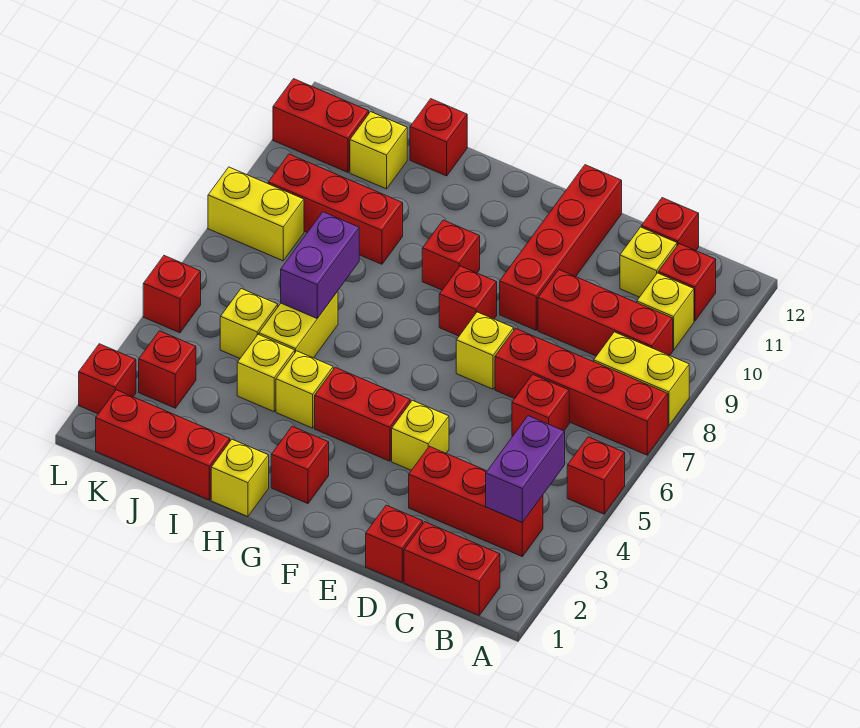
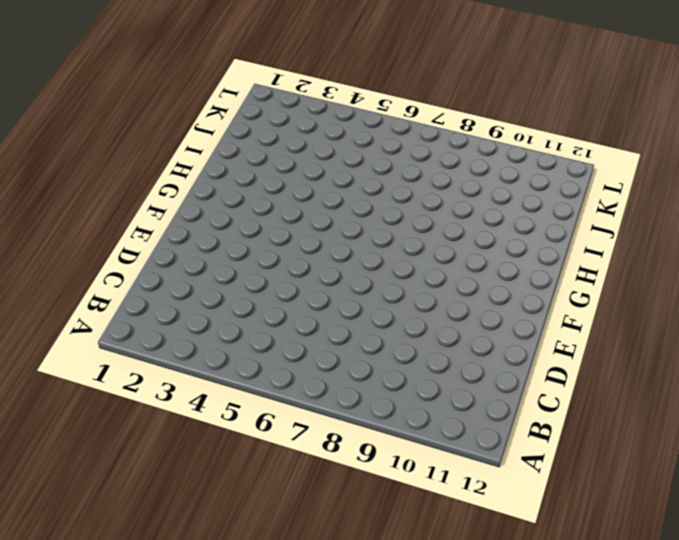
none -> red brick A5 level 1
none -> red brick A7:D7 level 1
none -> yellow brick A8:B8 level 1
none -> red brick B1:C1 level 1

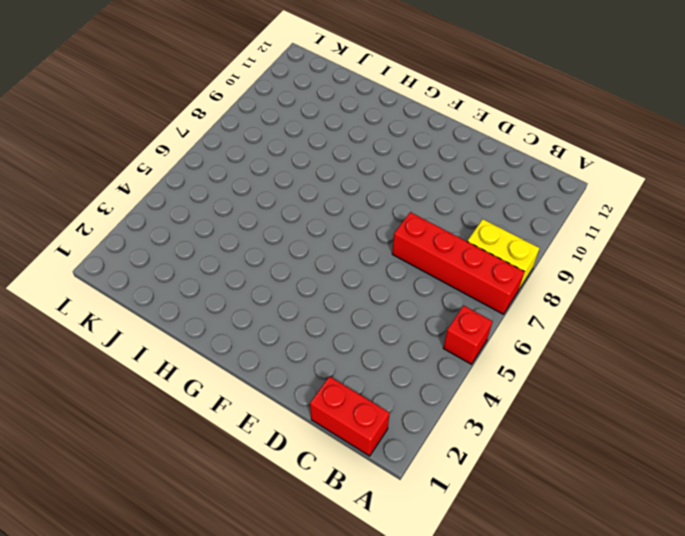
none -> red brick B3:D3 level 1
none -> red brick B9:D9 level 1
none -> yellow brick B10 level 1
none -> red brick B11 level 1

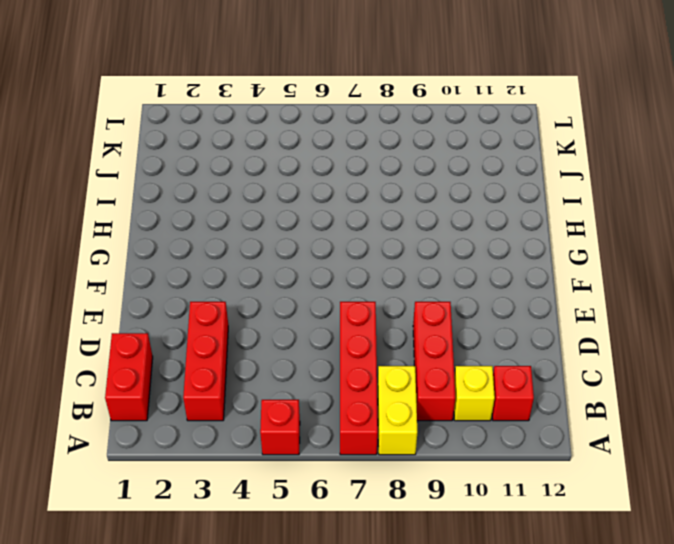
none -> red brick C6 level 1
none -> yellow brick C11 level 1
none -> red brick C12 level 1
none -> red brick D1 level 1

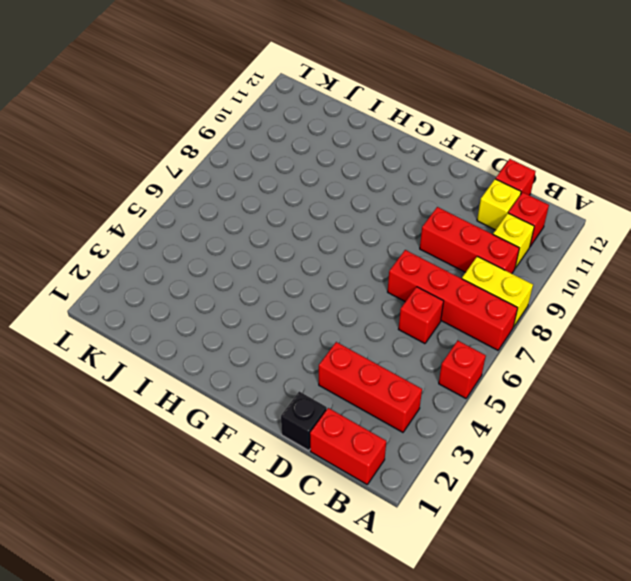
black brick D1 level 1 -> red brick D1 level 1
none -> yellow brick E4 level 1
none -> yellow brick E7 level 1
none -> red brick E9:E12 level 1
none -> red brick F4:G4 level 1

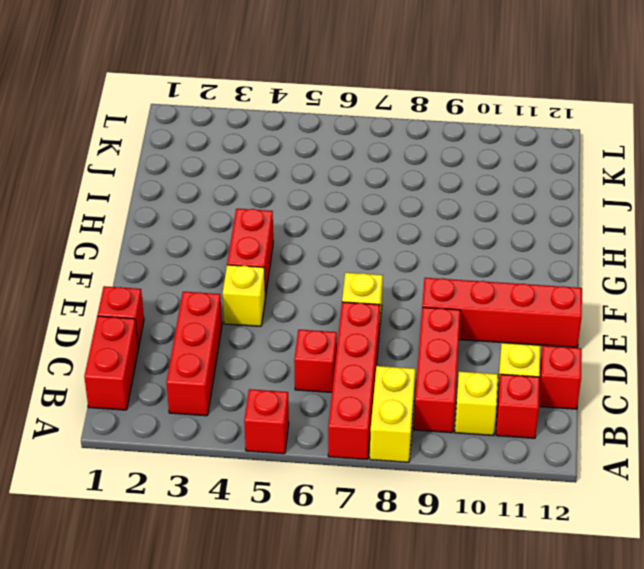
none -> red brick F8 level 1
none -> red brick G2 level 1
none -> red brick G9 level 1
none -> yellow brick H1 level 1

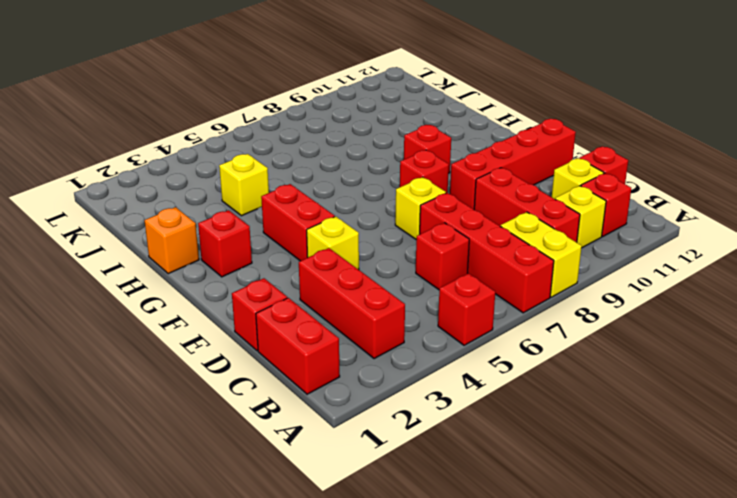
orange brick H1 level 1 -> yellow brick H1 level 1
none -> yellow brick H4 level 1
none -> red brick I1:K1 level 1
none -> yellow brick I5:I6 level 1
none -> red brick I9:K9 level 1

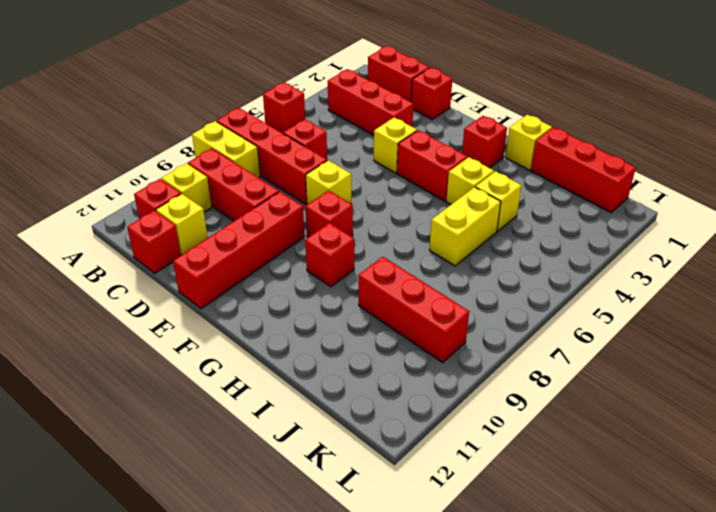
none -> red brick I12 level 1
none -> yellow brick J5 level 1
none -> yellow brick J11 level 1
none -> red brick K3 level 1

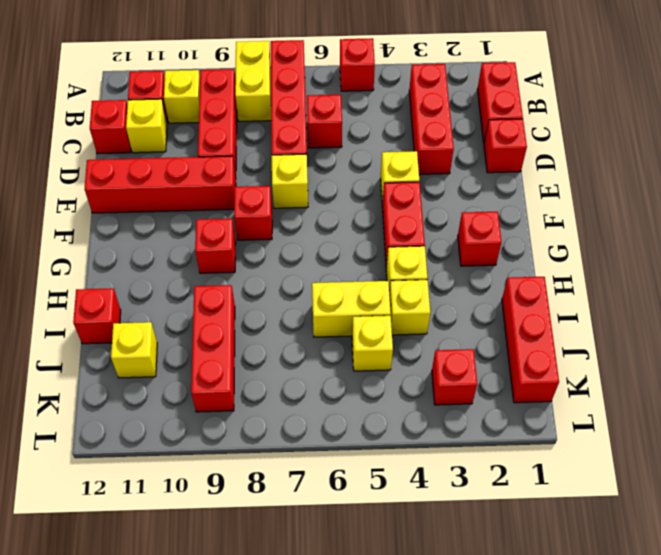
none -> yellow brick H1 level 1
none -> yellow brick K8:L8 level 1
none -> red brick K11:L11 level 1
none -> red brick L2 level 1

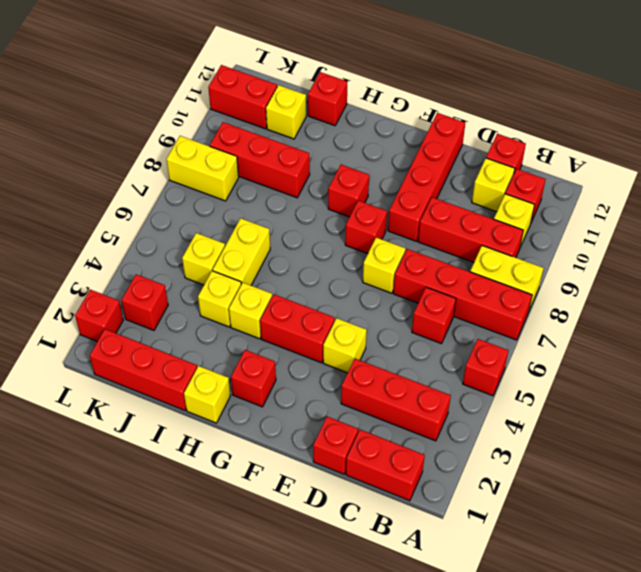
none -> red brick L5 level 1
none -> purple brick B3:B4 level 2
none -> purple brick I6:I7 level 2

